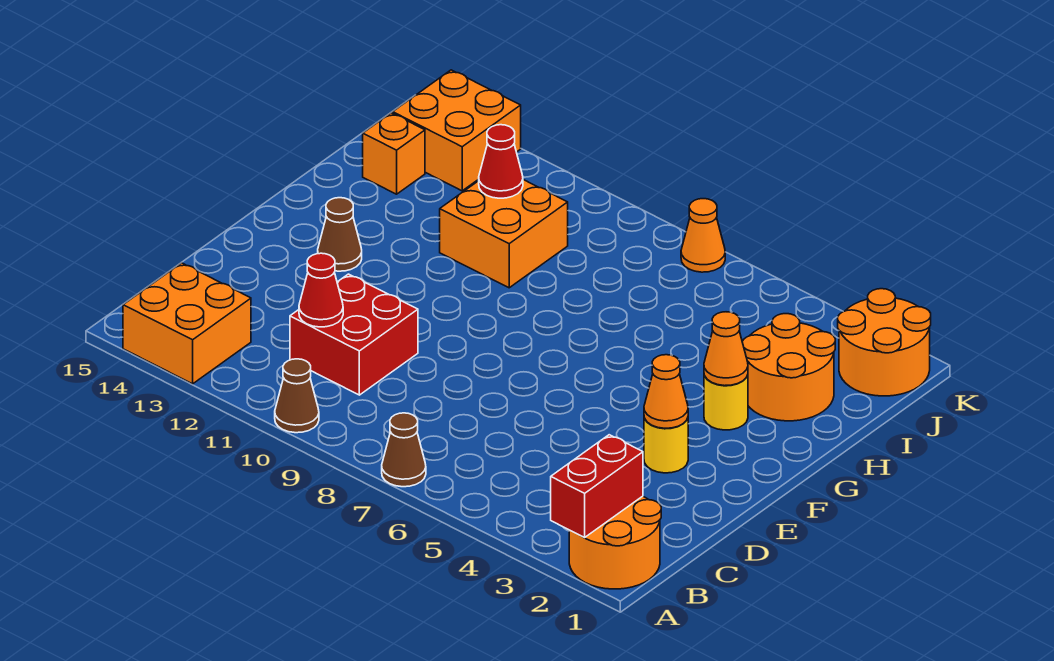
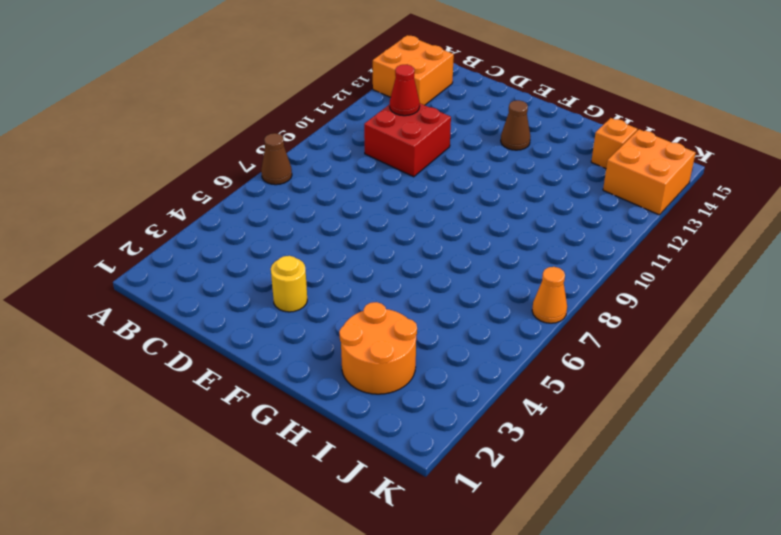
none -> orange round brick A1:B2 level 1
none -> brown cone A10 level 1
none -> yellow round brick G3 level 1

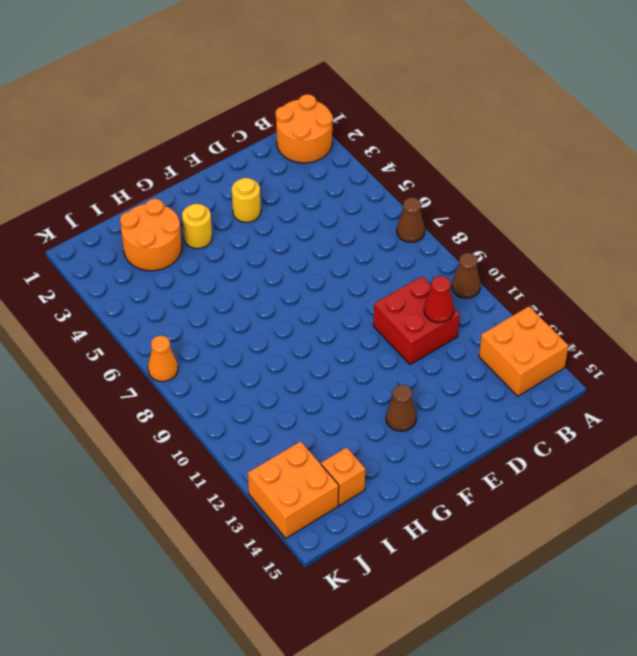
none -> orange brick H10:I11 level 1
none -> orange round brick J1:K2 level 1
none -> red brick A2:B2 level 2

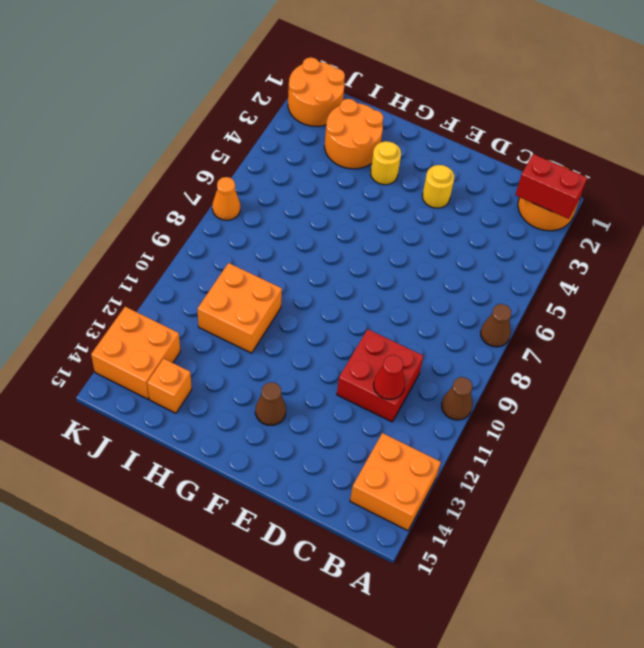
none -> orange cone E3 level 2
none -> orange cone G3 level 2
none -> red cone I11 level 2

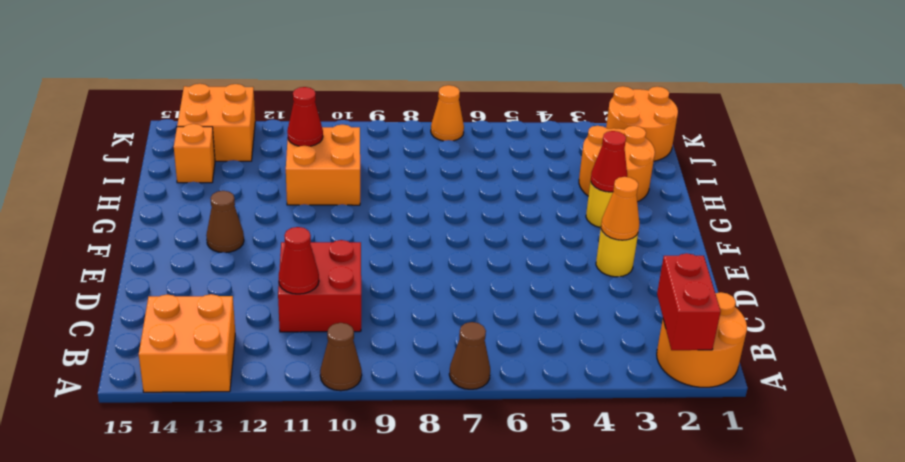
red cone G3 level 2 -> orange cone G3 level 2

